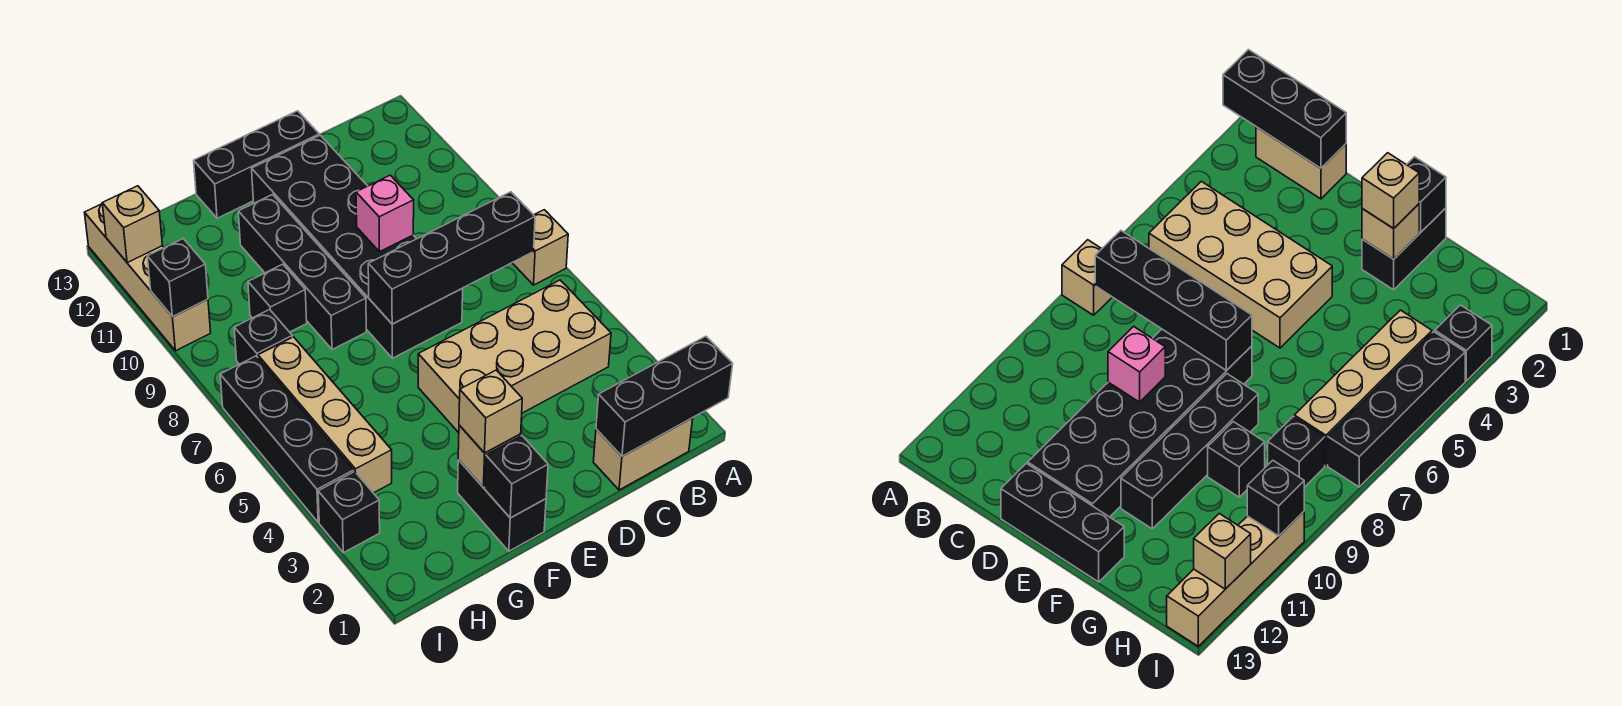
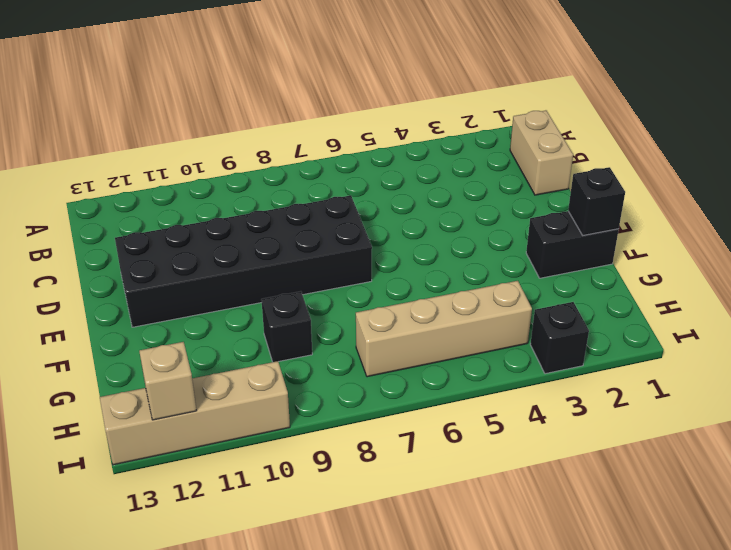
none -> tan brick A7 level 1
none -> tan brick B4:E5 level 1
none -> black brick D13:F13 level 1

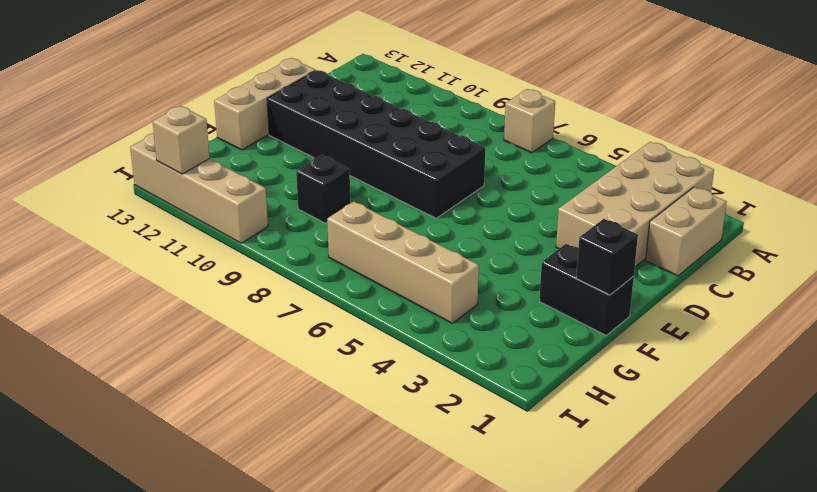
tan brick A2:D3 level 1 -> tan brick B4:E5 level 1
tan brick D13:F13 level 1 -> black brick D13:F13 level 1
none -> black brick F8:F11 level 1
none -> black brick H8 level 1
none -> black brick I3 level 1

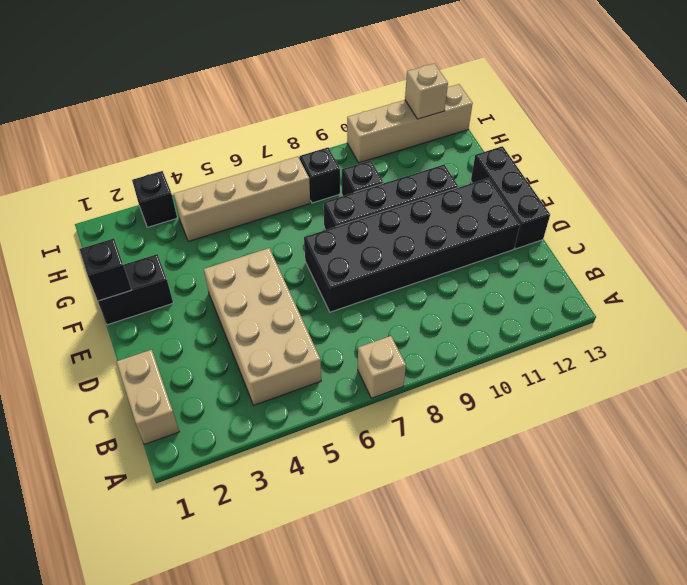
none -> black brick I4:I7 level 1
none -> black brick A1:C1 level 2
none -> black brick B7:E7 level 2

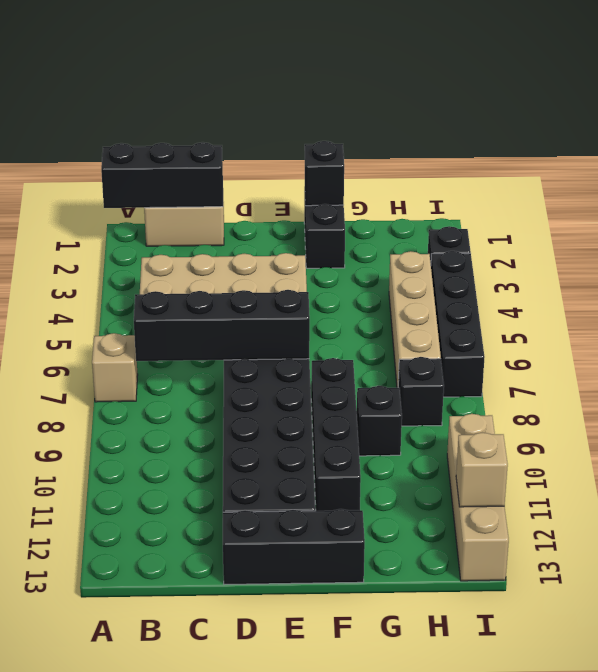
none -> pink brick D9 level 2
none -> tan brick F2 level 2
none -> black brick I10 level 2

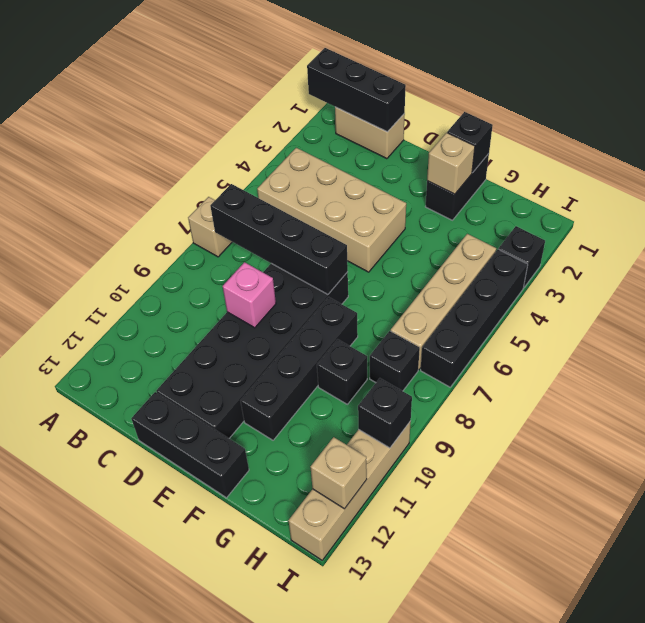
none -> tan brick F2 level 3

